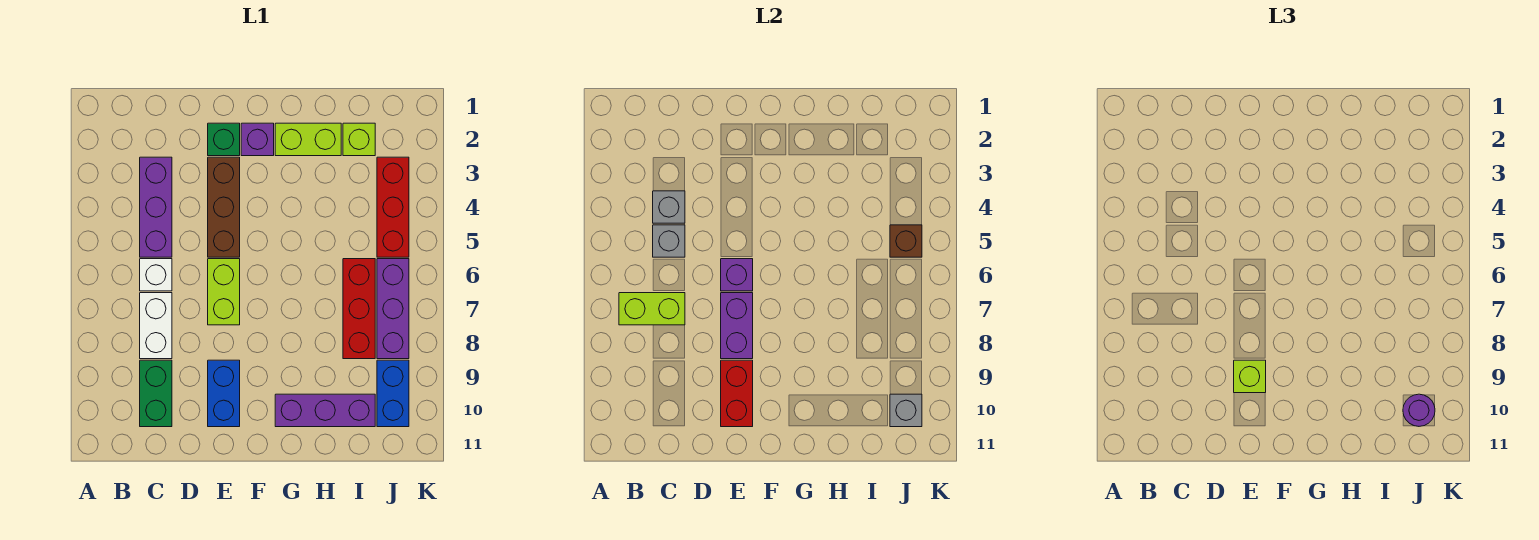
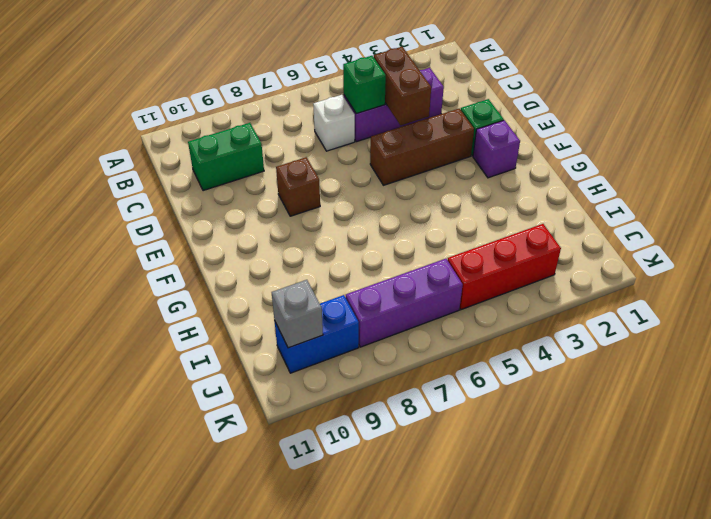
brown brick C4:D4 level 2 -> grey brick C4 level 2
green brick C5 level 2 -> grey brick C5 level 2
brown brick E8 level 1 -> brown brick J5 level 2
none -> white brick C7:C8 level 1
none -> lime brick E6:E7 level 1
none -> blue brick E9:E10 level 1

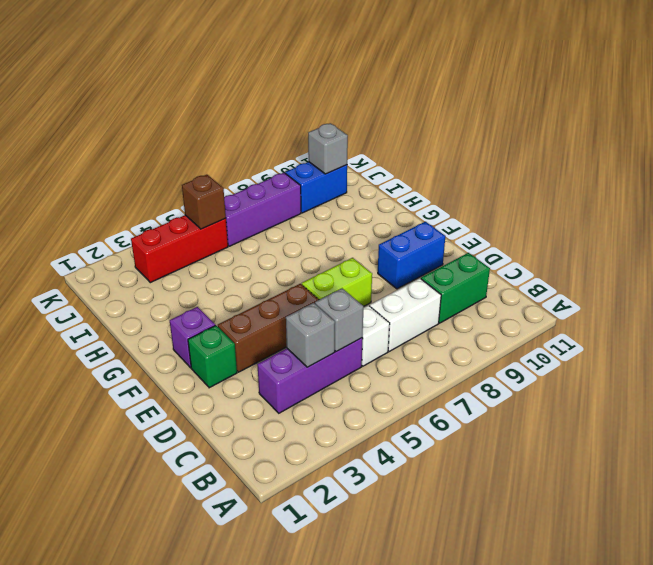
none -> lime brick G2:H2 level 1
none -> purple brick G10:I10 level 1
none -> lime brick I2 level 1

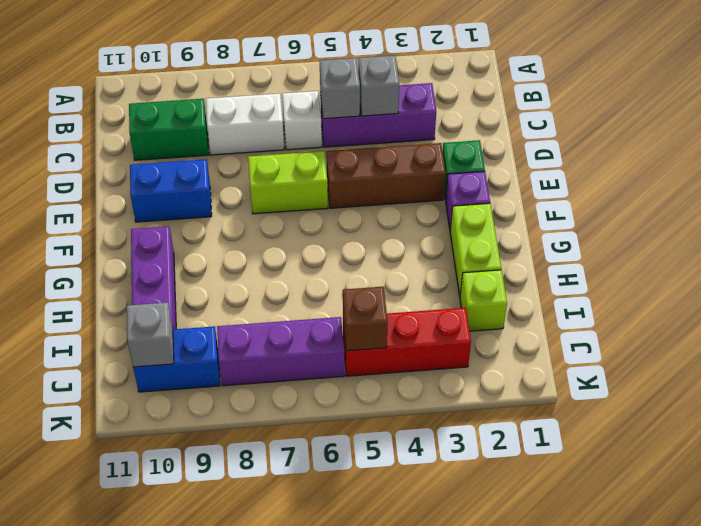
none -> red brick I6:I8 level 1
none -> lime brick B7:C7 level 2
none -> purple brick E6 level 2

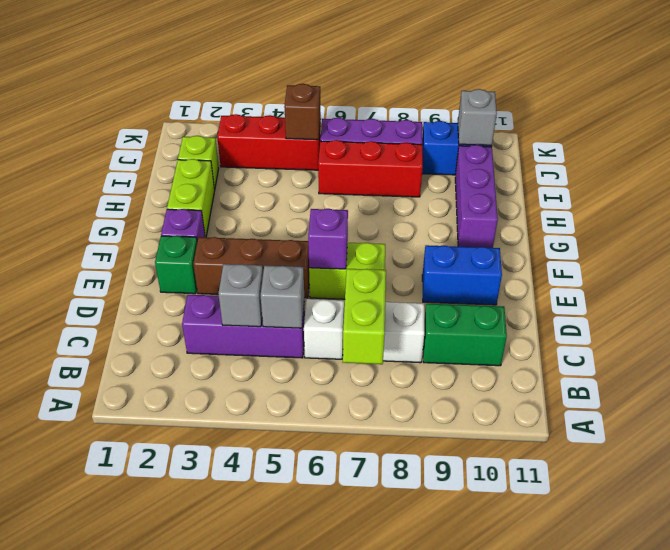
none -> purple brick E7:E8 level 2
none -> red brick E9:E10 level 2
none -> lime brick E9 level 3

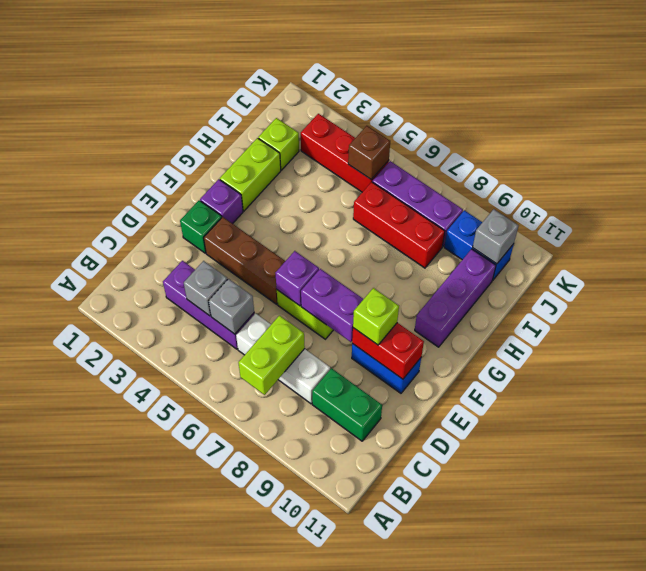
none -> purple round brick J10 level 3

